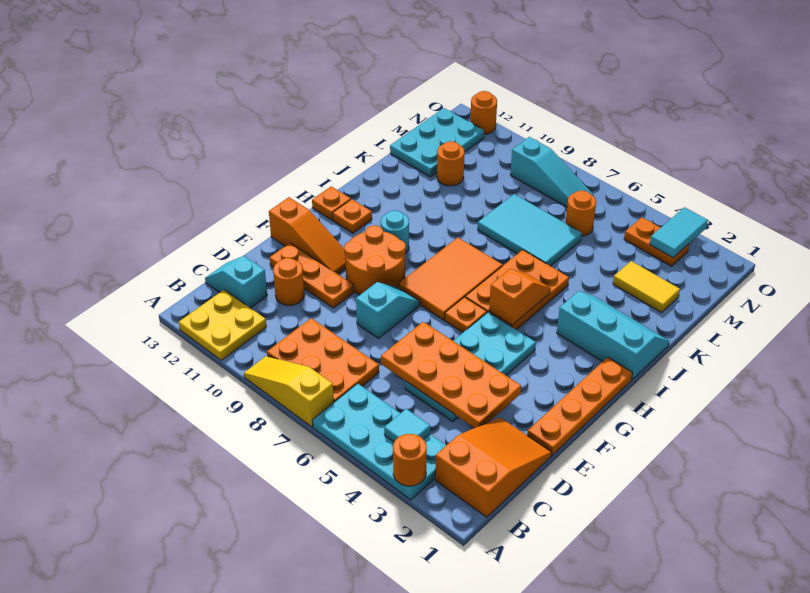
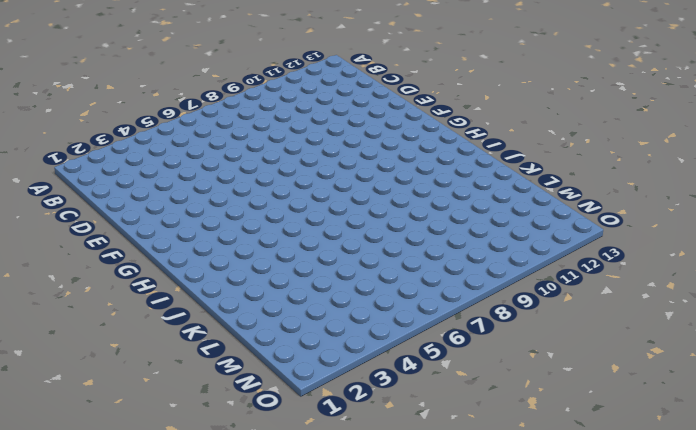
none -> cyan plate A3:B6 level 1
none -> yellow slope A7:A9 level 1 top 7
none -> yellow plate A11:B12 level 1
none -> orange slope B1:D2 level 1 top B

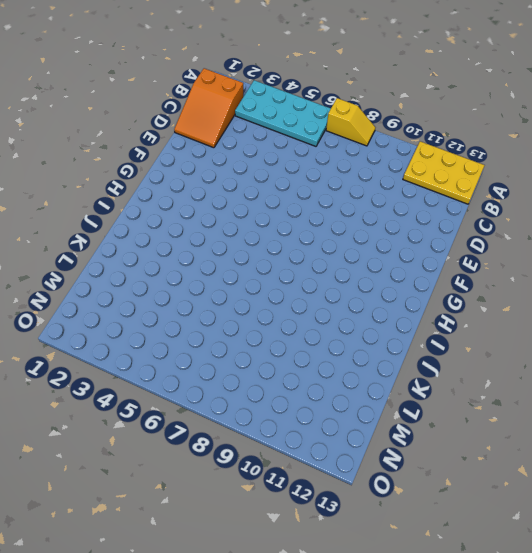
yellow slope A7:A8 level 1 top 7 -> yellow slope A7:A9 level 1 top 7
yellow plate A11:B13 level 1 -> yellow plate A11:B12 level 1
none -> orange plate B7:C9 level 1
none -> cyan slope C12:C13 level 1 top 12
none -> cyan plate D4:G5 level 1
none -> orange round brick D11 level 1

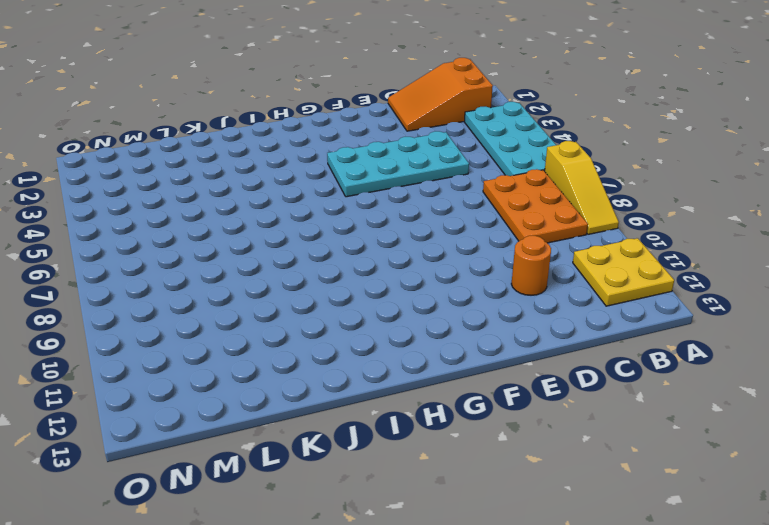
none -> cyan slope C12:C13 level 1 top 12
none -> orange plate E1:H1 level 1
none -> cyan slope E8:F8 level 1 top E
none -> orange plate E10:E12 level 1

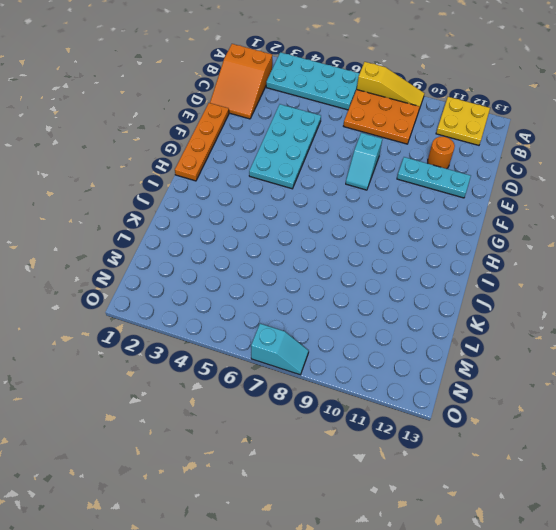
cyan plate E10:E12 level 1 -> orange plate E10:E12 level 1
cyan slope O7:O8 level 1 top 7 -> cyan slope C12:C13 level 1 top 12
none -> orange round brick F9:G10 level 1
none -> orange slope F11:F13 level 1 top 13
none -> orange plate G6 level 1
none -> orange tile G7:I8 level 1

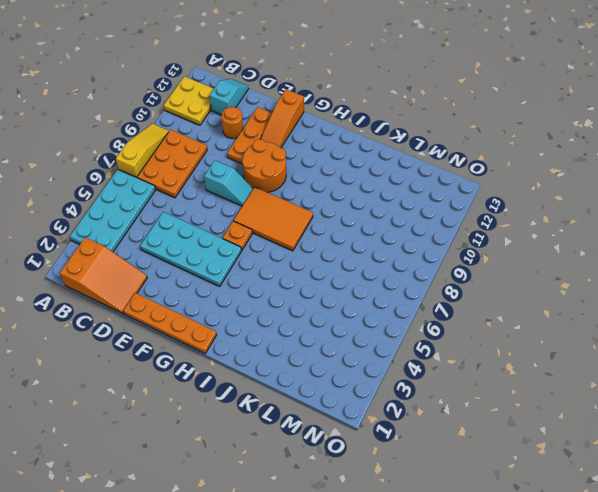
none -> orange plate H5:J6 level 1
none -> cyan round brick H10 level 1
none -> orange plate H12 level 1
none -> orange plate H13 level 1

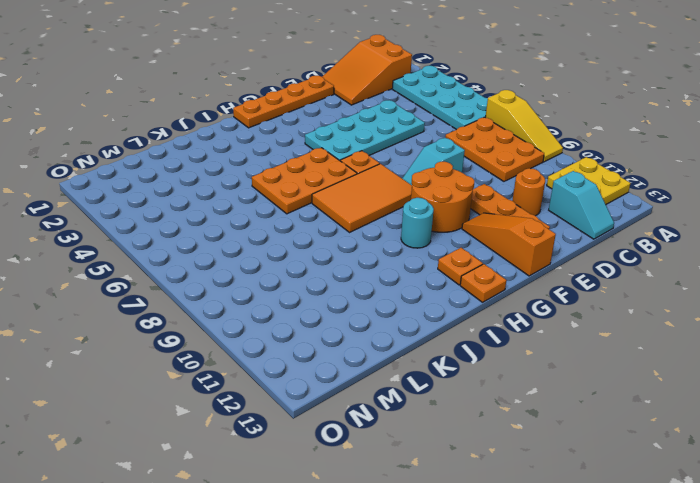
none -> cyan slope I1:J3 level 1 top I
none -> cyan tile K6:L8 level 1
none -> yellow tile L2:L3 level 1
none -> orange round brick L11 level 1

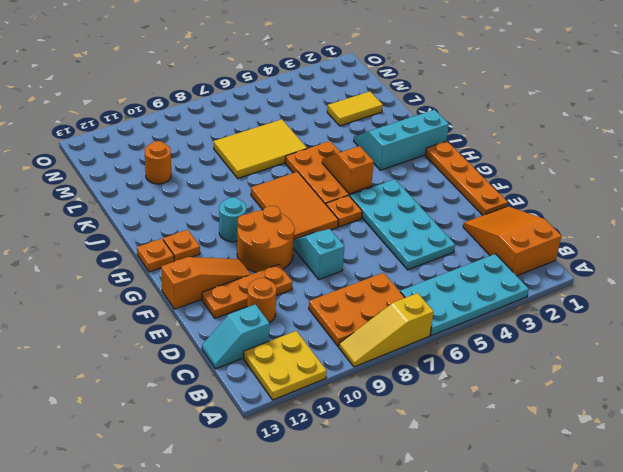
yellow tile K6:L8 level 1 -> cyan tile K6:L8 level 1
none -> cyan plate L12:N13 level 1
none -> orange round brick M6 level 1
none -> orange plate N3:N4 level 1
none -> cyan slope N7:N9 level 1 top 9

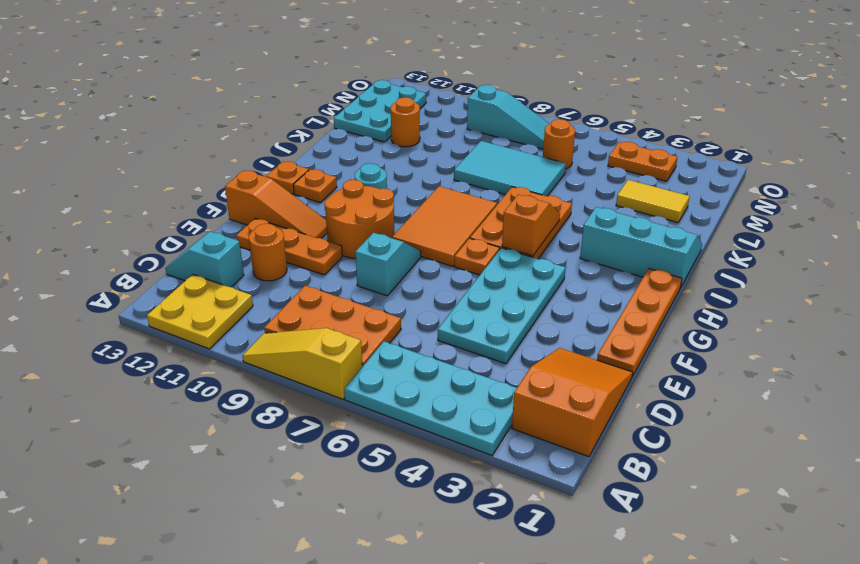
none -> orange round brick O12 level 1
none -> orange round brick A3 level 2
none -> cyan tile B4 level 2
none -> orange plate D3:E6 level 2

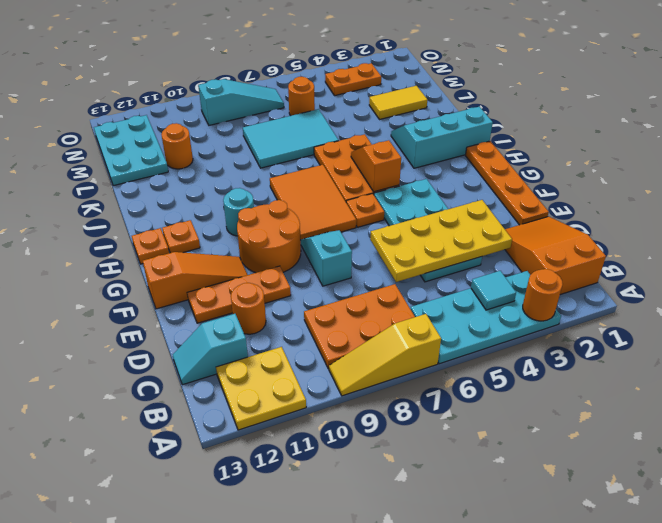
yellow plate D3:E6 level 2 -> orange plate D3:E6 level 2
none -> orange round brick O12 level 1
none -> cyan tile N3:O3 level 2

